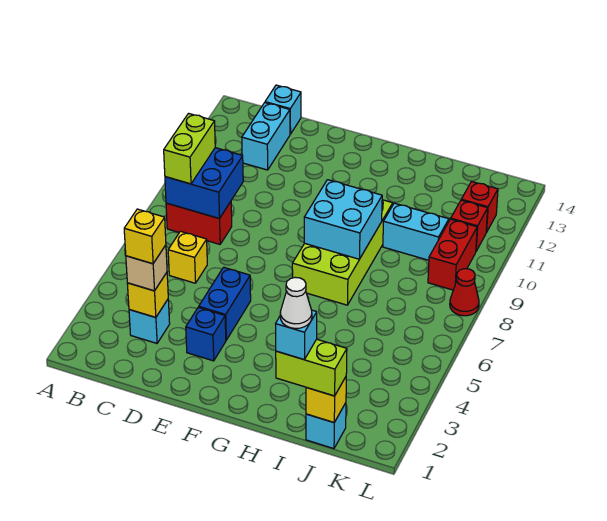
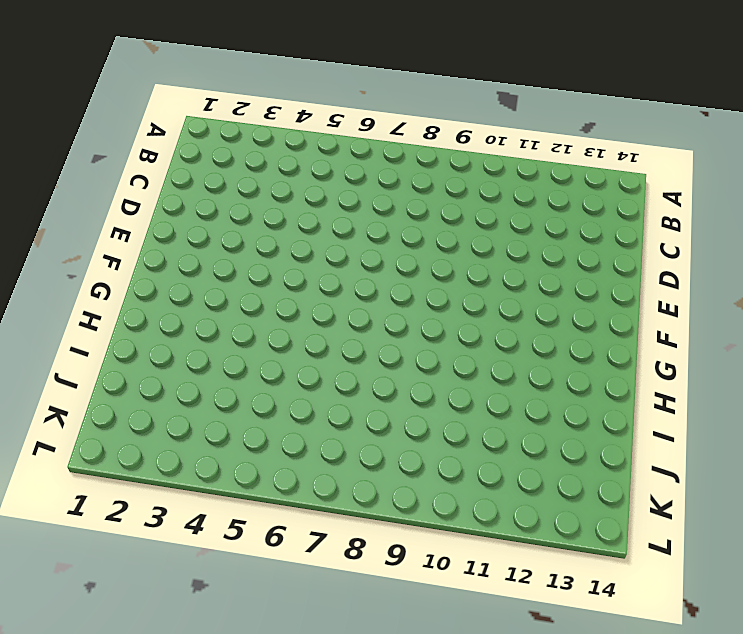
none -> red brick B8:C8 level 1
none -> cyan brick C3 level 1
none -> yellow brick C6 level 1

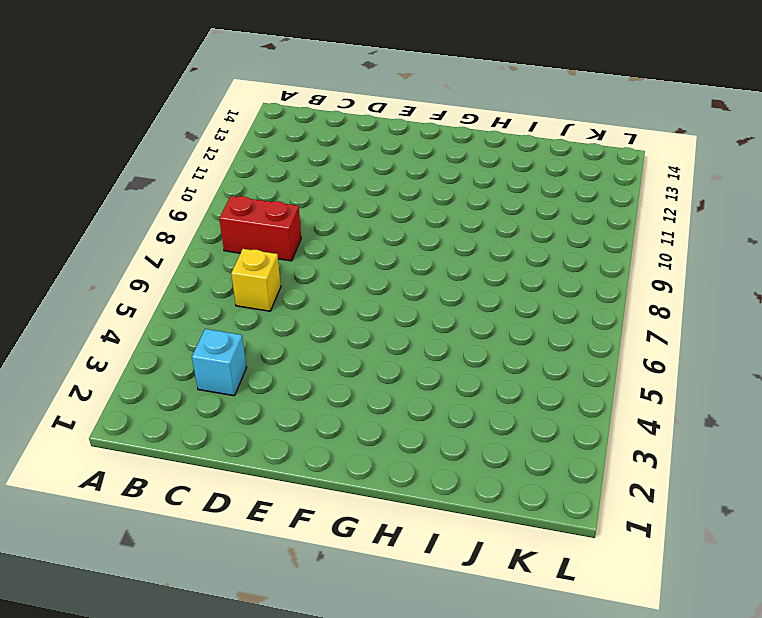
none -> cyan brick C12:C13 level 1
none -> cyan brick C14 level 1
none -> blue brick E3 level 1

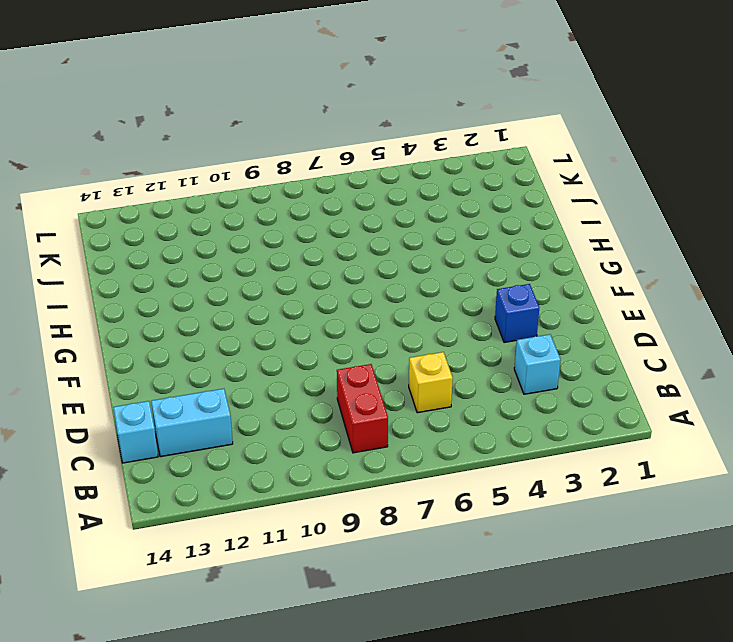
none -> blue brick E4:E5 level 1
none -> lime brick G7:H10 level 1
none -> cyan brick I10:J10 level 1

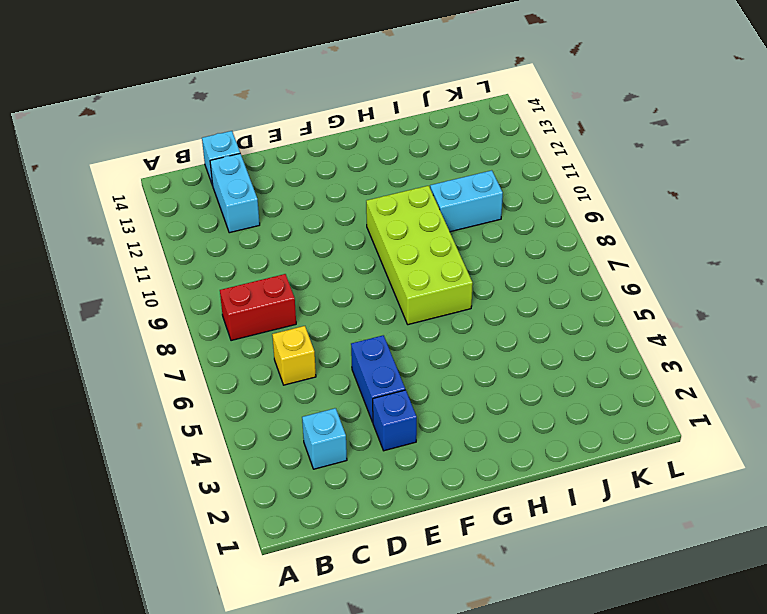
none -> cyan brick J1 level 1
none -> red brick K9:K10 level 1
none -> red brick K11 level 1

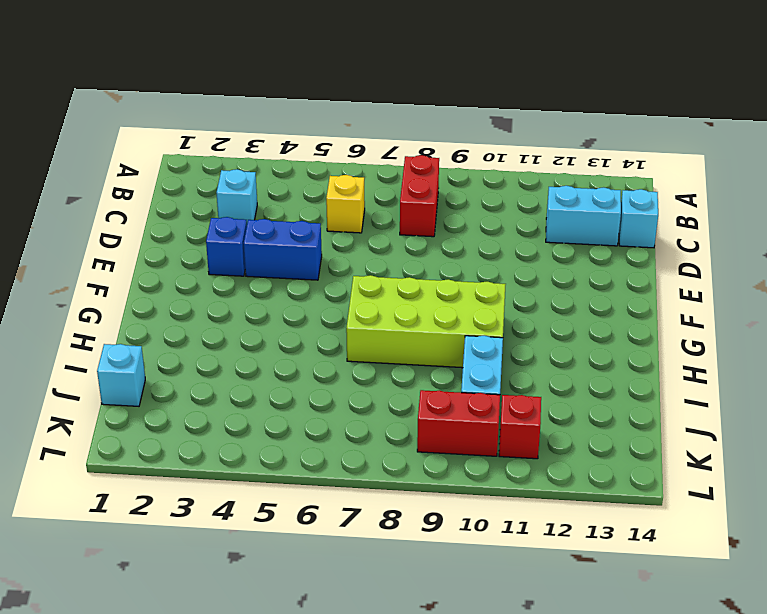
none -> red brick K12 level 1
none -> red cone L8 level 1
none -> blue brick B8:C9 level 2

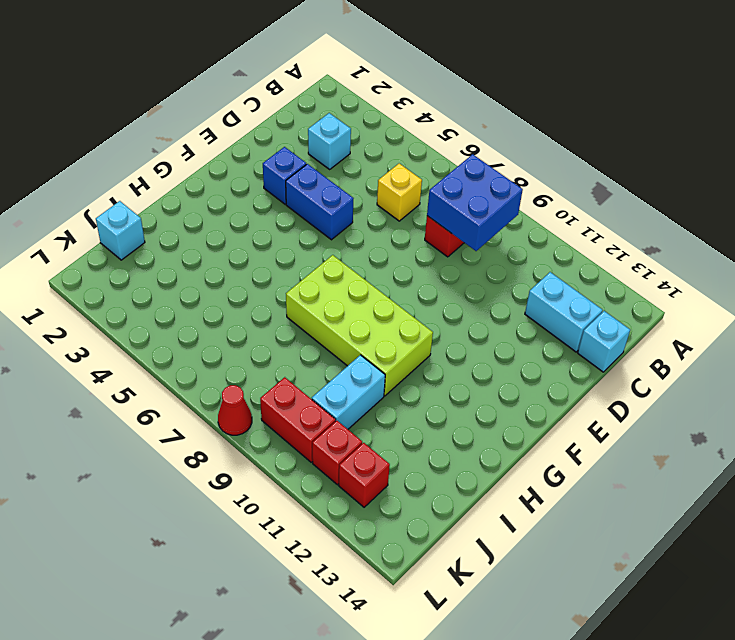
none -> yellow brick C3 level 2
none -> cyan brick G8:H9 level 2
none -> yellow brick J1 level 2

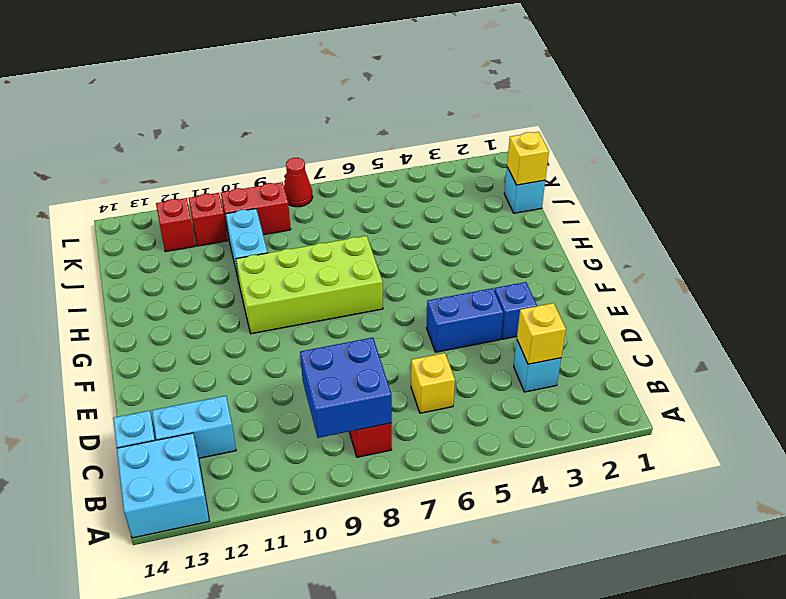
cyan brick A13:B14 level 1 -> cyan brick G8:H9 level 2
none -> lime brick B8:B9 level 3
none -> tan brick C3 level 3
none -> lime brick I1:J1 level 3

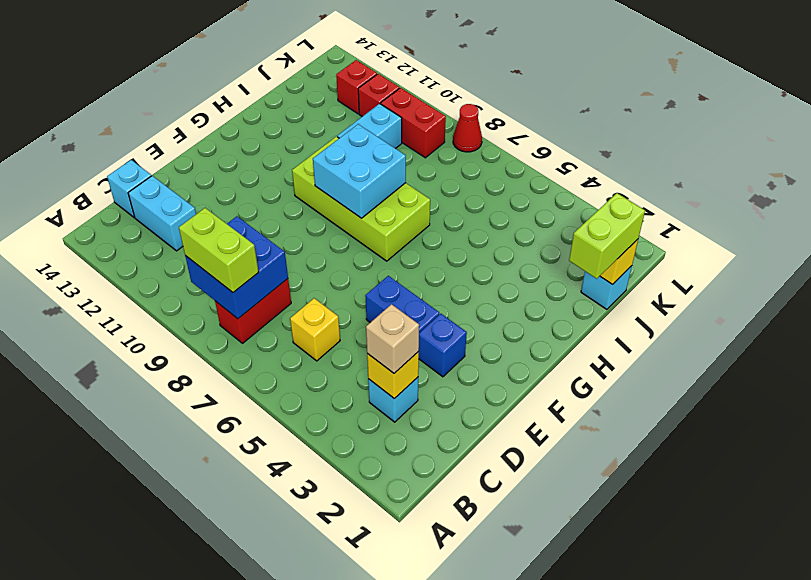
none -> yellow brick C3 level 4
none -> cyan brick I1 level 4
none -> white cone I1 level 5

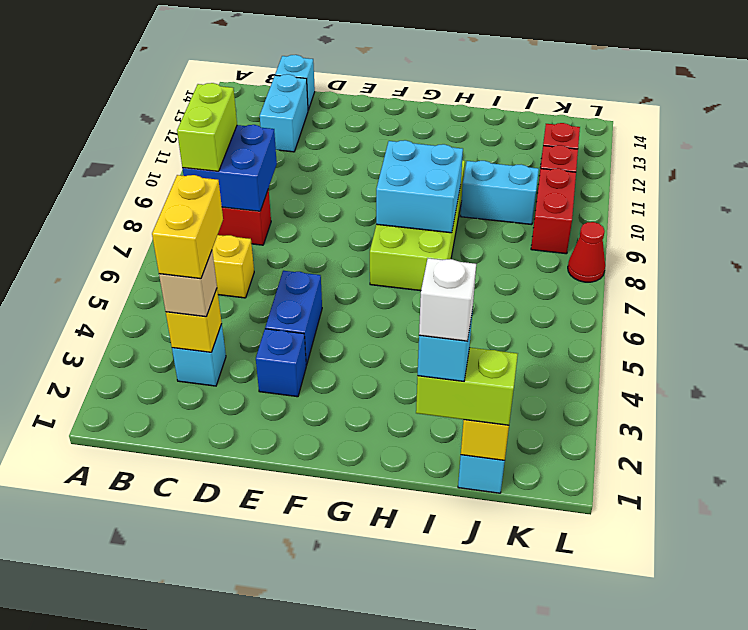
yellow brick C3:C4 level 4 -> yellow brick C3 level 4
white brick I1 level 5 -> white cone I1 level 5

